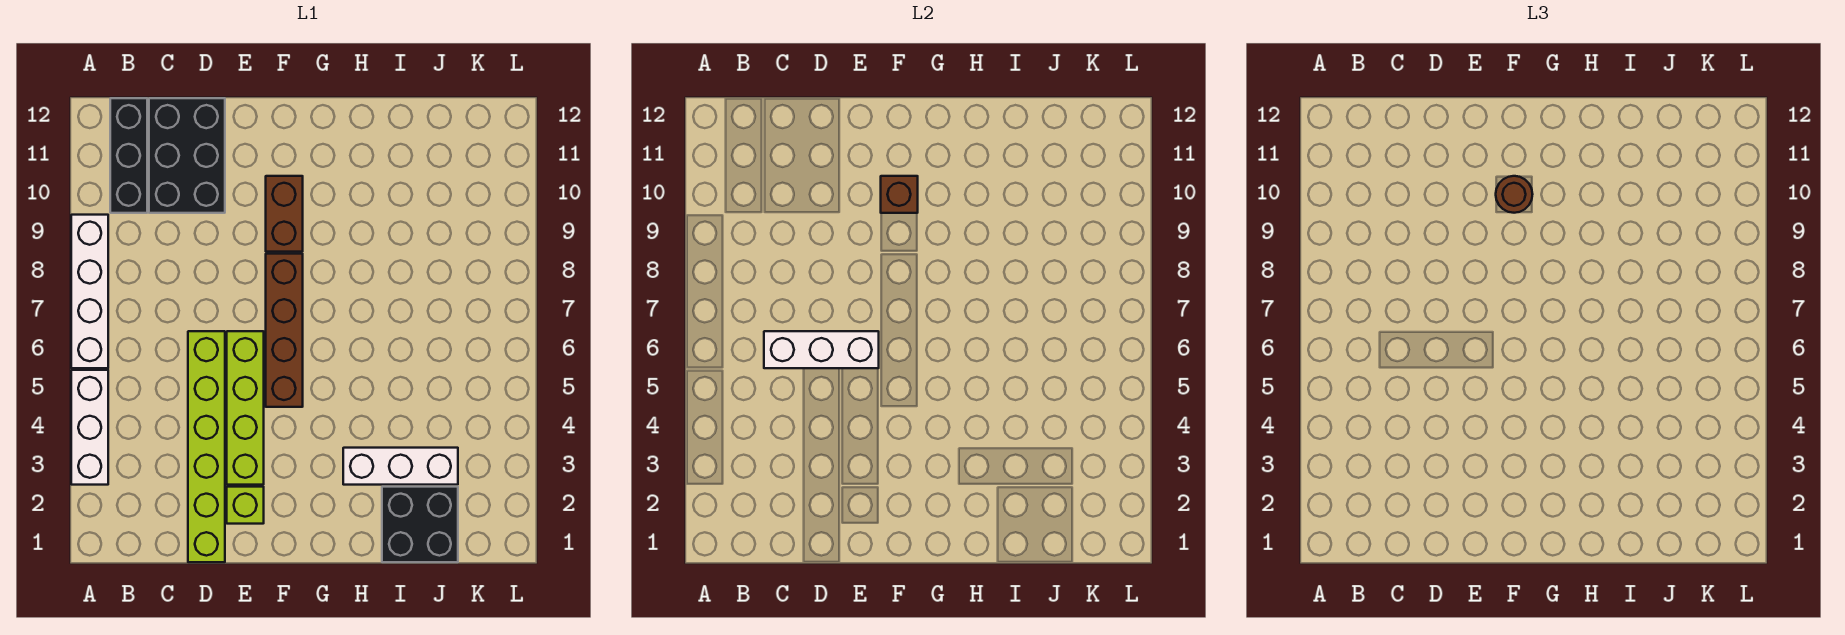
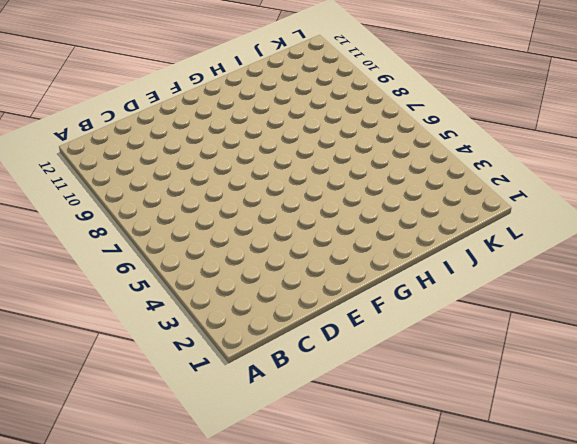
none -> white brick A3:A5 level 1
none -> white brick A6:A9 level 1
none -> black brick B10:B12 level 1

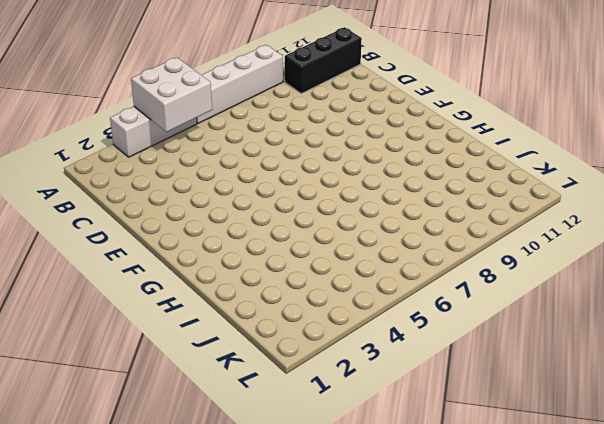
white brick A4:B5 level 2 -> none
none -> black brick C10:D12 level 1
none -> lime brick D1:D6 level 1
none -> lime brick E2 level 1

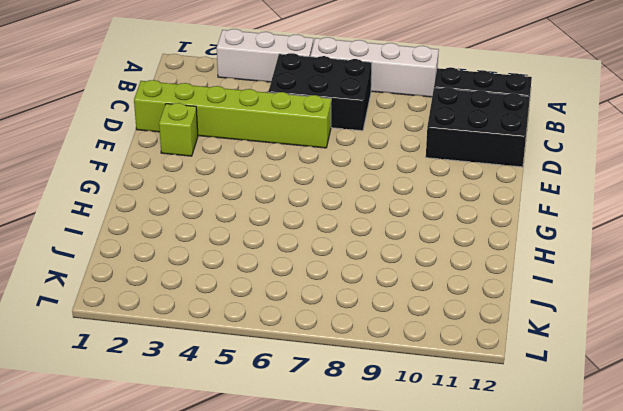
black brick B5:C7 level 1 -> none
none -> lime brick E3:E6 level 1
none -> brown brick F5:F8 level 1
none -> brown brick F9:F10 level 1

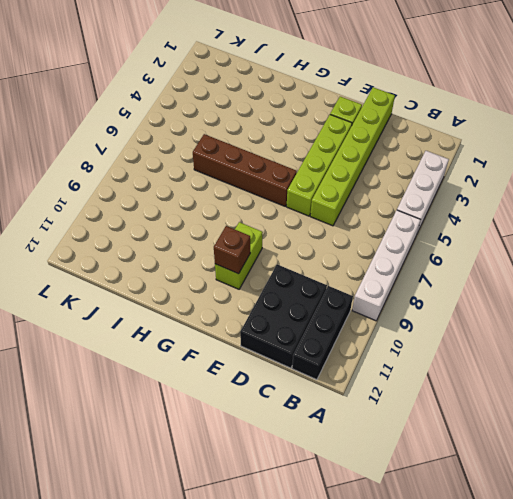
brown brick F6:I6 level 1 -> brown brick F5:F8 level 1
lime brick F9:F10 level 1 -> brown brick F9:F10 level 1
none -> white brick H3:J3 level 1
none -> black brick I1:J2 level 1
none -> white brick C6:E6 level 2

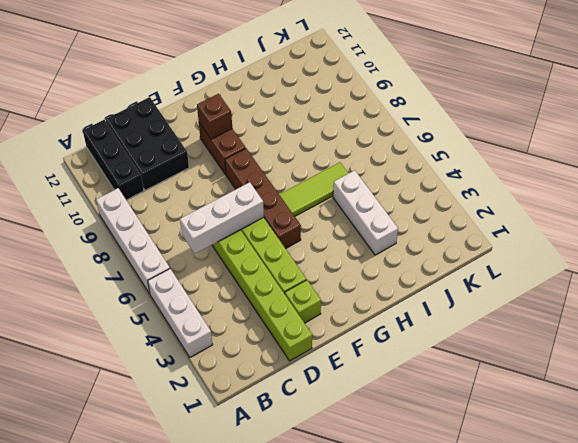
lime tile G6:I6 level 1 -> none
white brick I3:I5 level 1 -> white brick H3:J3 level 1
none -> black brick I1:J2 level 1
none -> brown round brick F10 level 3

